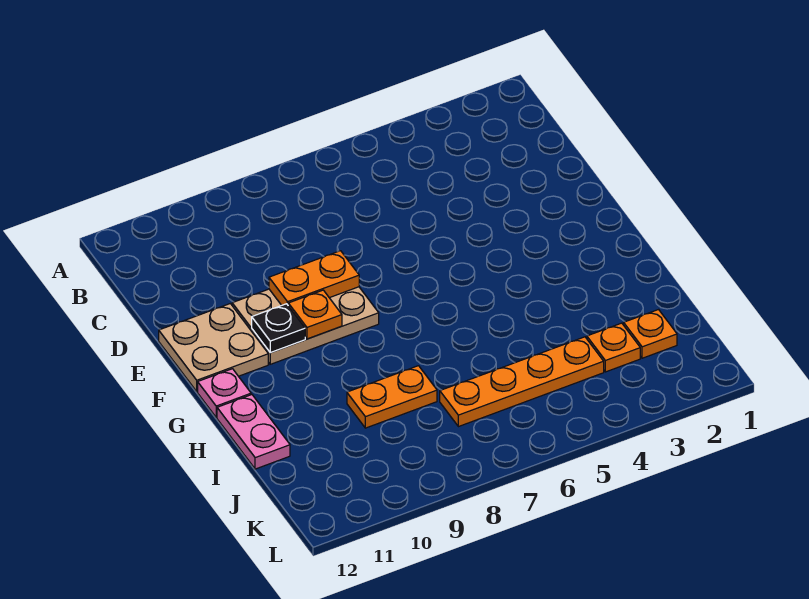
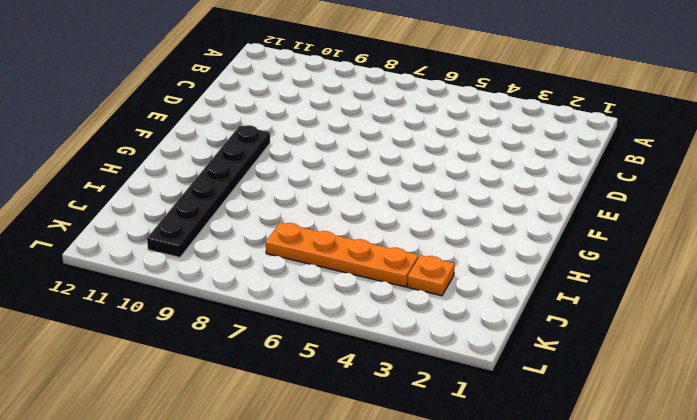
black plate F10:K10 level 1 -> tan plate E8:F10 level 1
none -> tan plate E11:F12 level 1
none -> pink plate G12 level 1

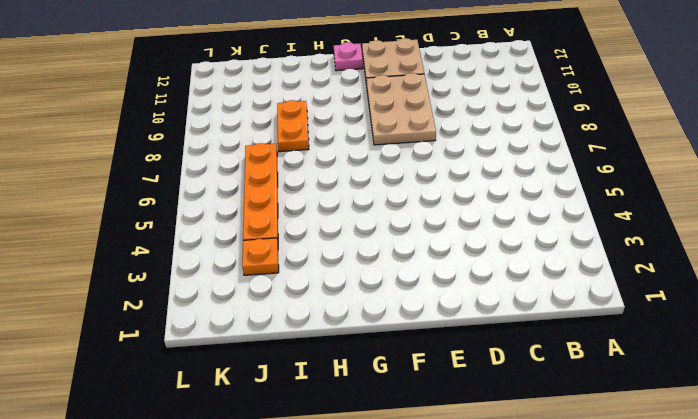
none -> pink plate H12:I12 level 1
none -> orange plate J2 level 1

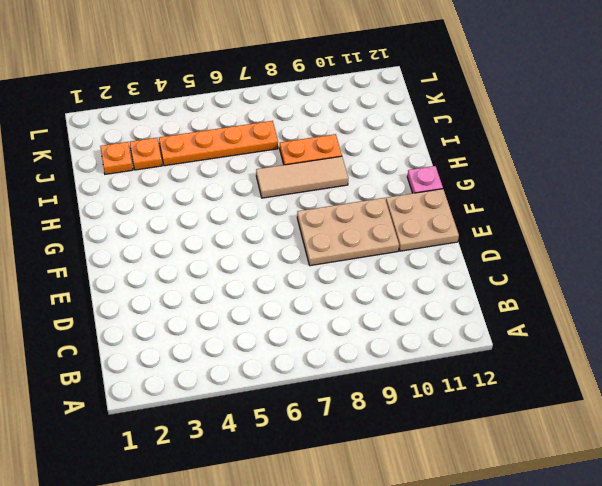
tan tile H7:H9 level 1 -> none
none -> pink plate H12:I12 level 1
none -> orange plate E8:E9 level 2

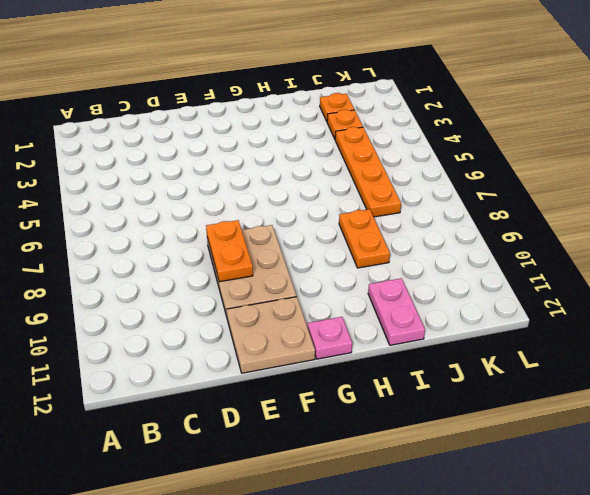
pink plate I11:I12 level 1 -> pink plate H12:I12 level 1
none -> orange plate F9 level 2
none -> black plate F10 level 2

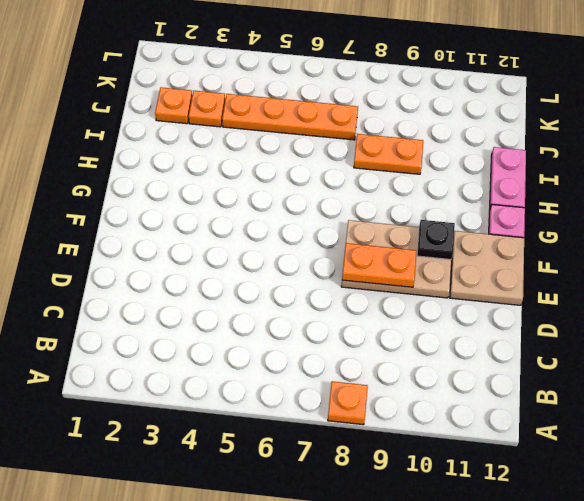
orange plate A8 level 1 -> orange plate F9 level 2

